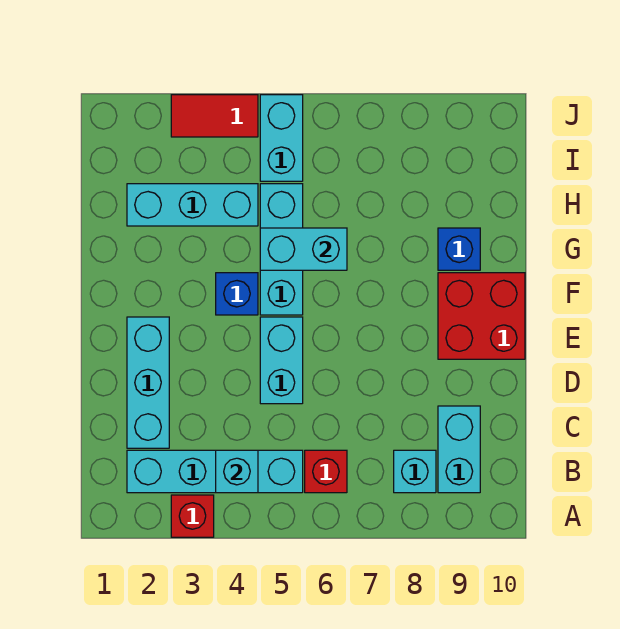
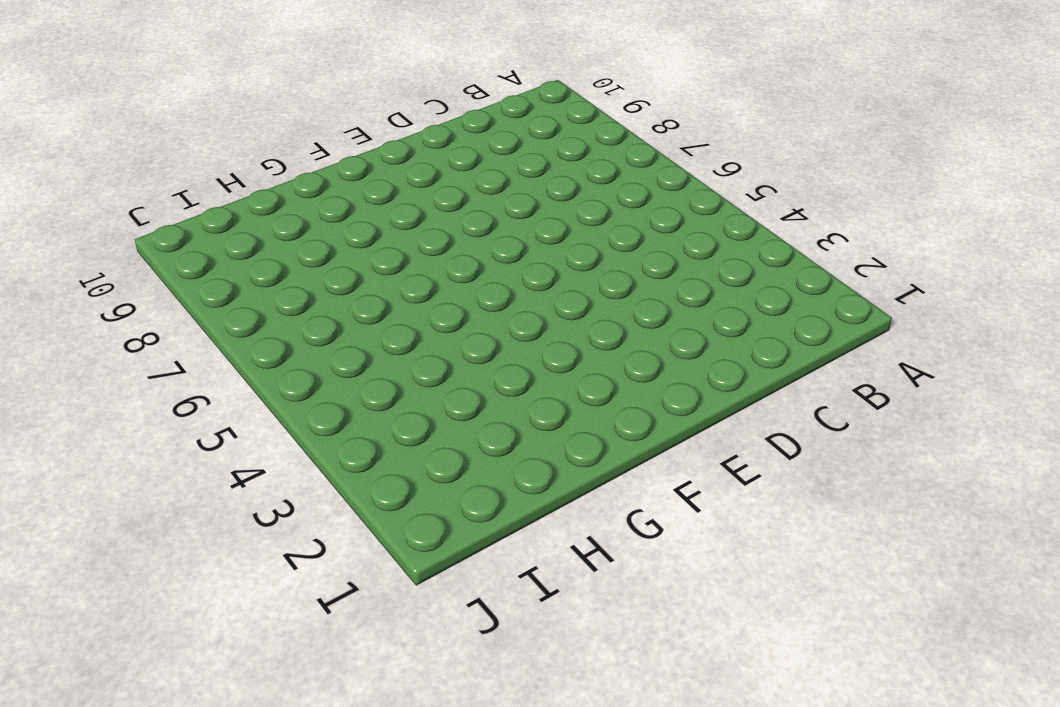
none -> red brick A3 level 1
none -> cyan brick B2:B5 level 1
none -> red brick B6 level 1

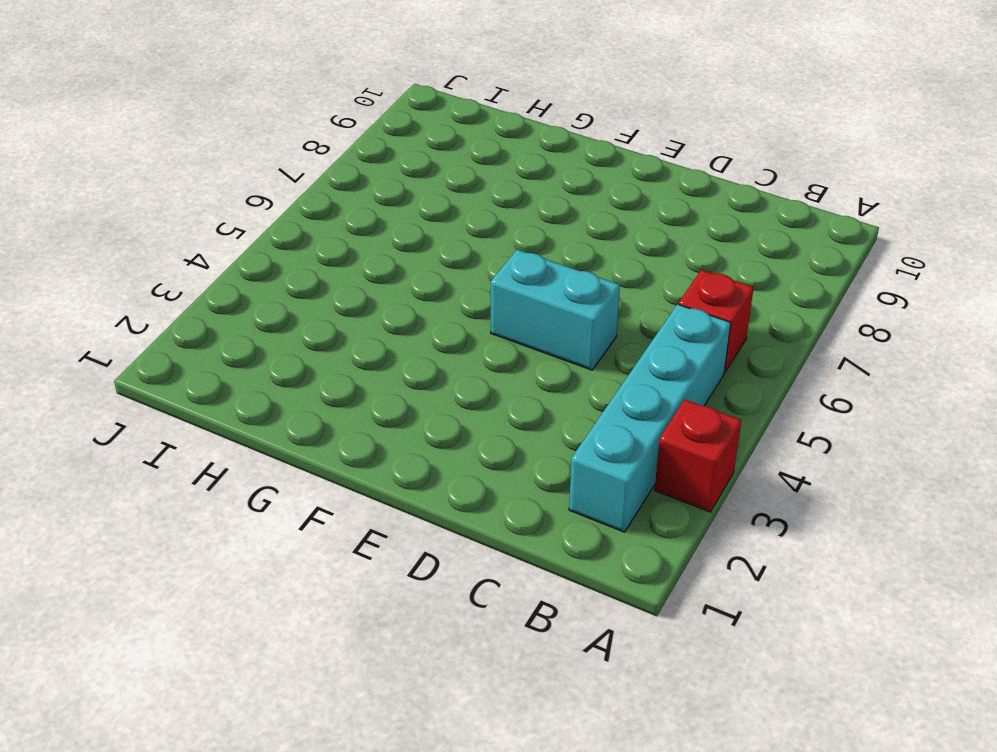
none -> cyan brick B8 level 1
none -> cyan brick B9:C9 level 1
none -> cyan brick C2:E2 level 1

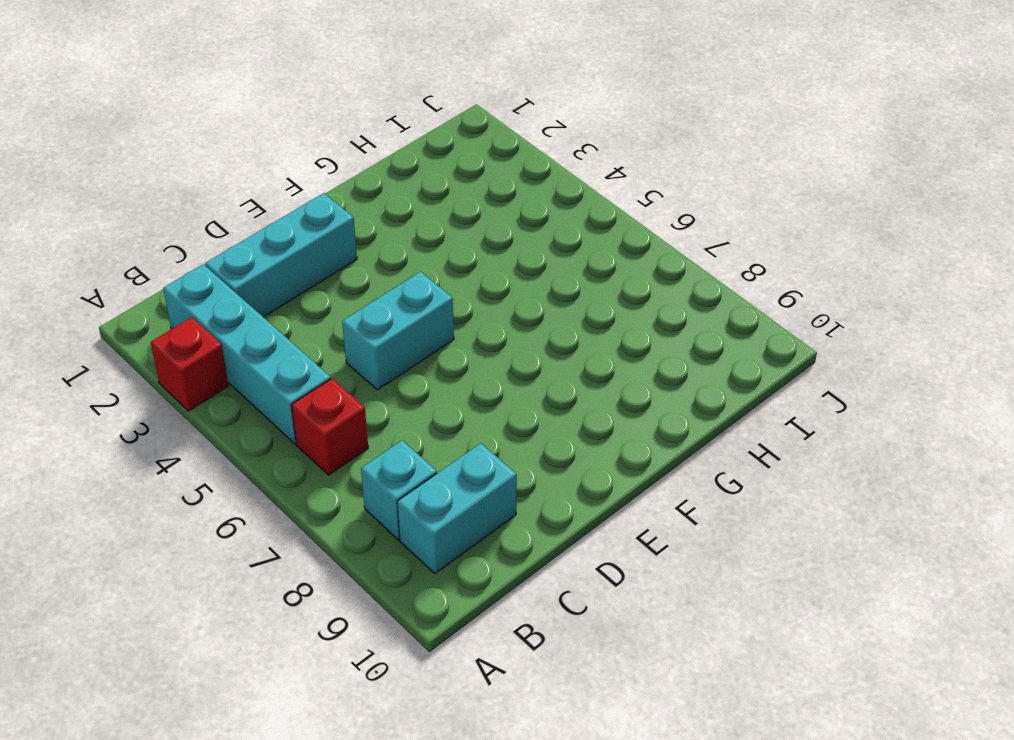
none -> red brick E9:F10 level 1
none -> blue brick F4 level 1
none -> cyan brick F5:H5 level 1

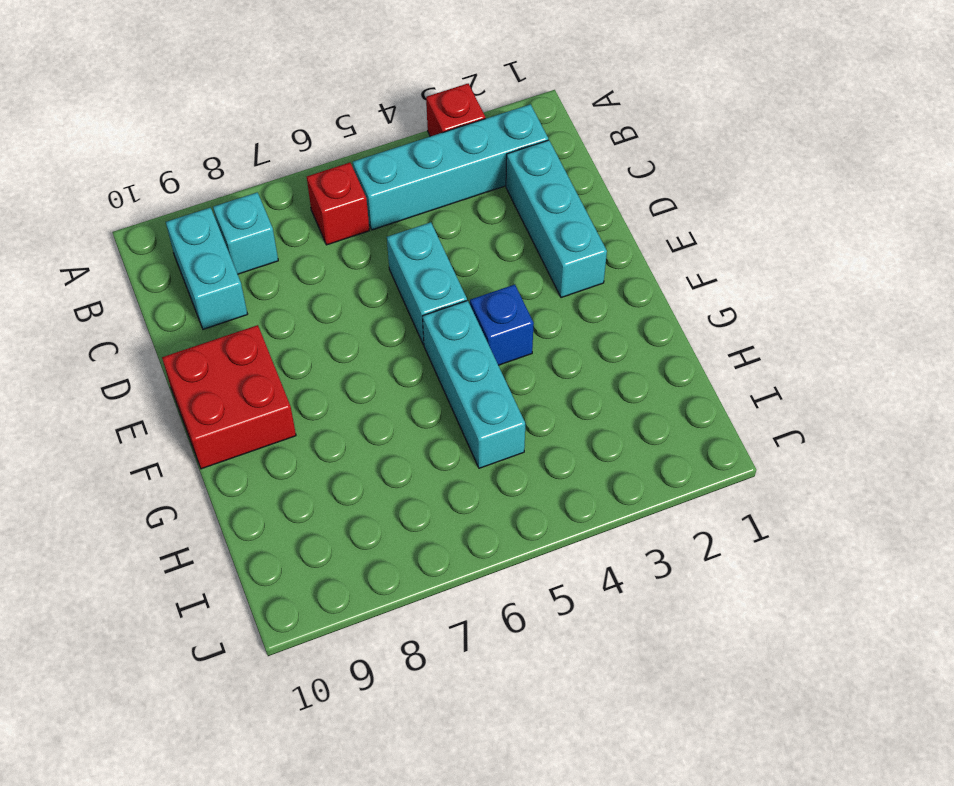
none -> blue brick G9 level 1
none -> cyan brick H2:H4 level 1
none -> cyan brick I5:J5 level 1

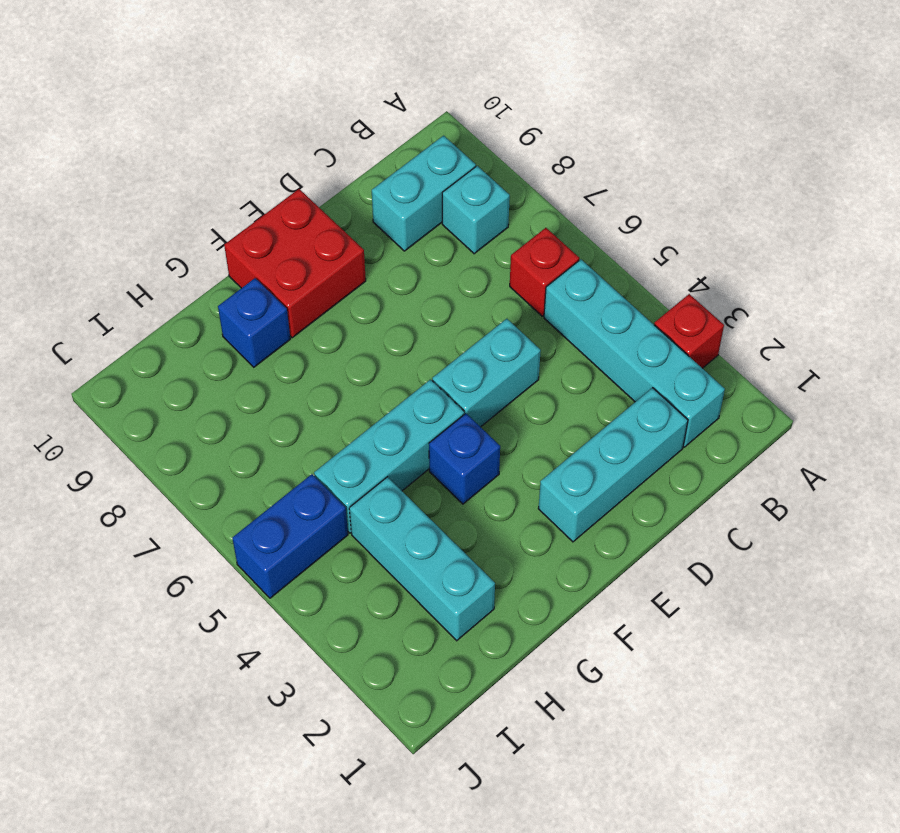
blue brick I5:J5 level 1 -> cyan brick I5:J5 level 1
none -> red tile J3:J4 level 1
none -> cyan brick B4 level 2
none -> cyan brick G5:G6 level 2

